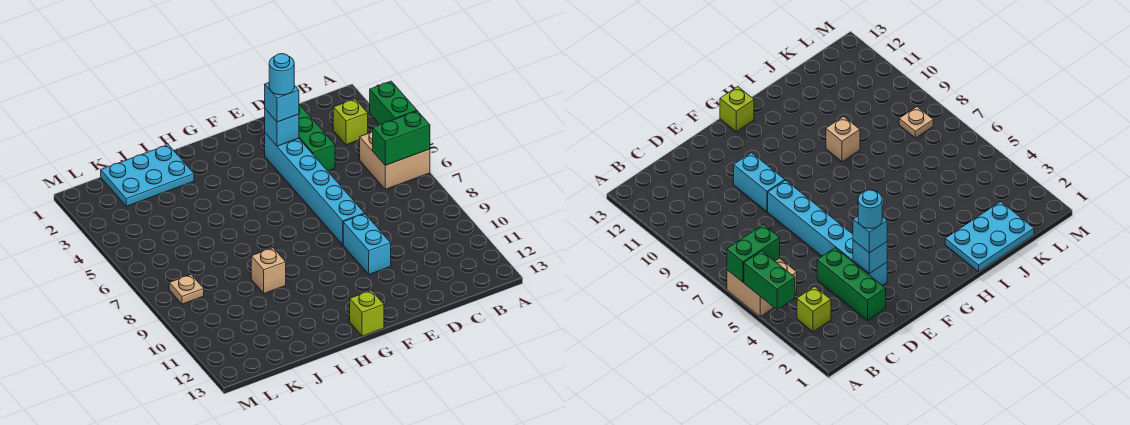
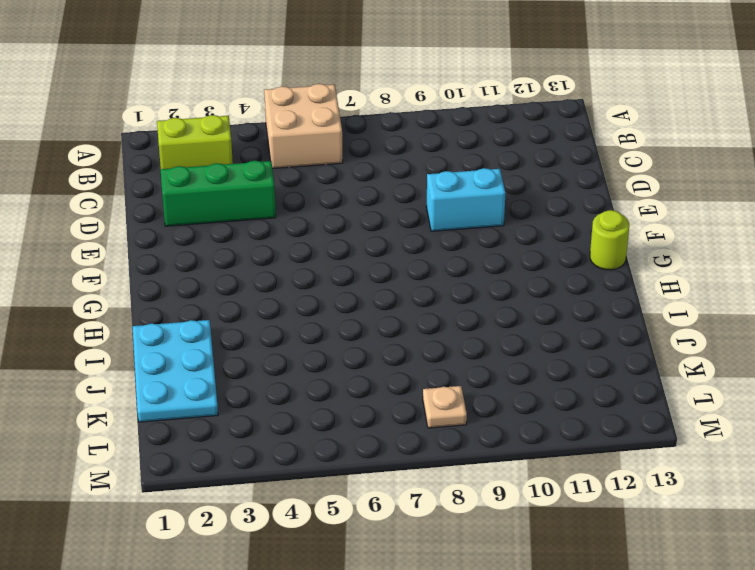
lime brick B2:B3 level 1 -> lime brick B3 level 1
lime round brick G13 level 1 -> lime brick G13 level 1
none -> cyan brick E3:E8 level 1
none -> tan brick I9 level 1
none -> green brick A4:A5 level 2

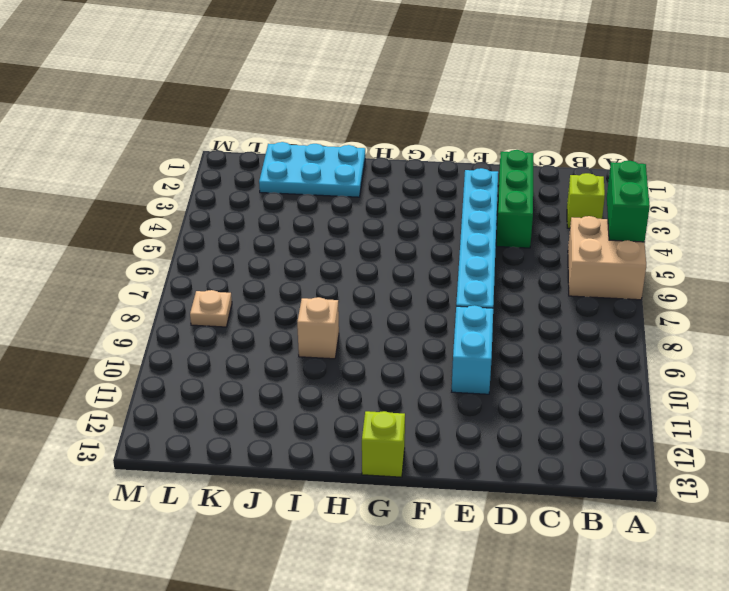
none -> green brick A6:B6 level 2
none -> cyan brick E3 level 2
none -> cyan brick E3 level 3

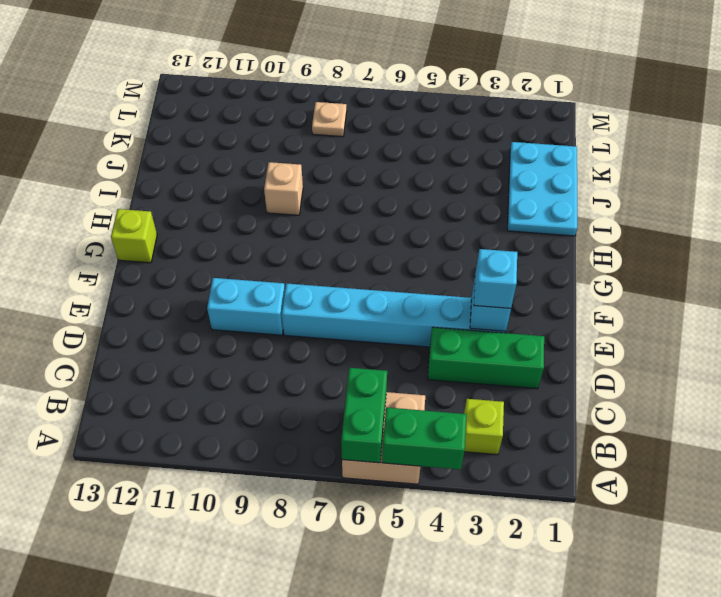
none -> cyan round brick E3 level 4

